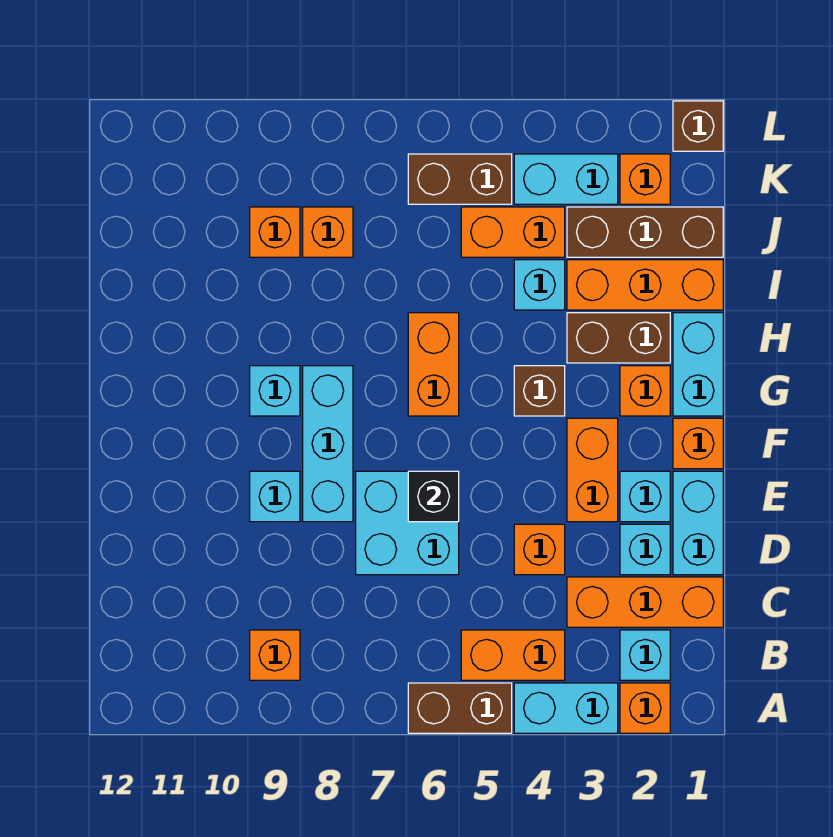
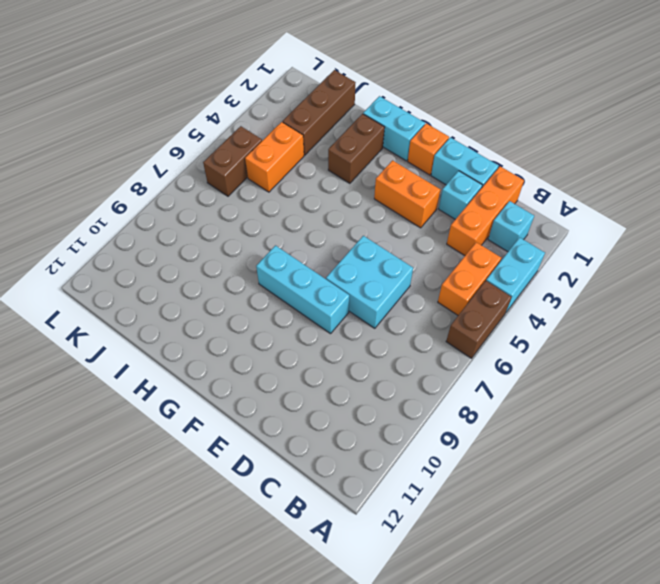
none -> orange brick A2 level 1
none -> orange brick B9 level 1
none -> orange brick D4 level 1
none -> cyan brick E2 level 1

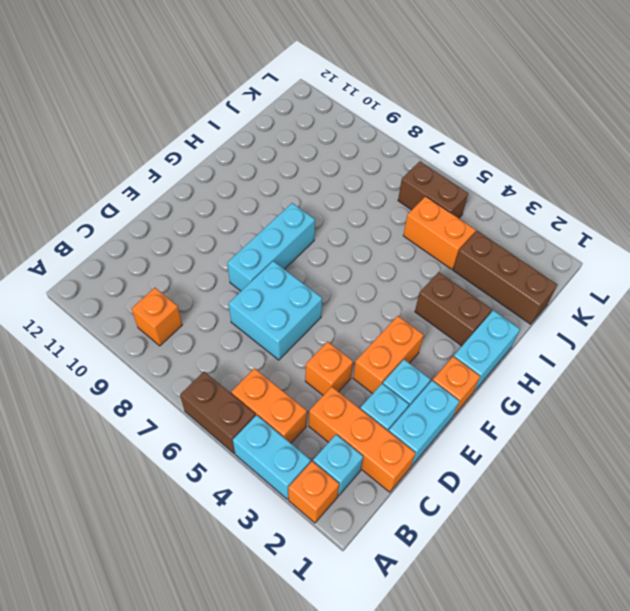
none -> cyan brick E9 level 1
none -> orange brick G2 level 1
none -> brown brick G4 level 1
none -> orange brick G6:H6 level 1

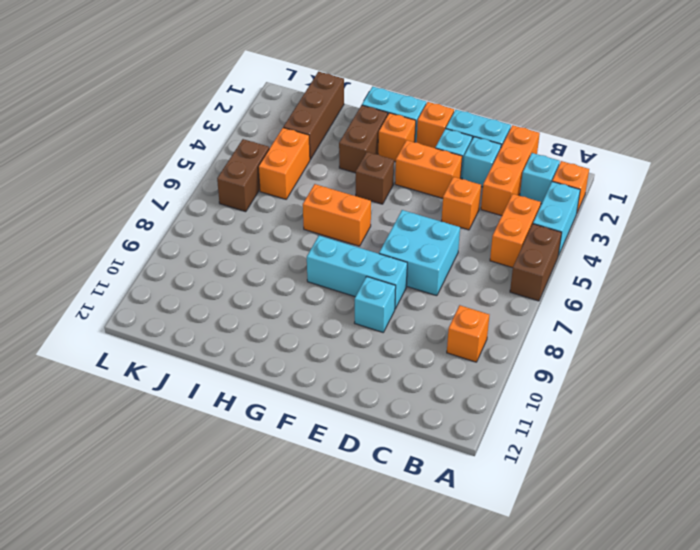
none -> cyan brick G9 level 1
none -> orange brick I1:I3 level 1
none -> cyan brick I4 level 1
none -> orange brick J8 level 1

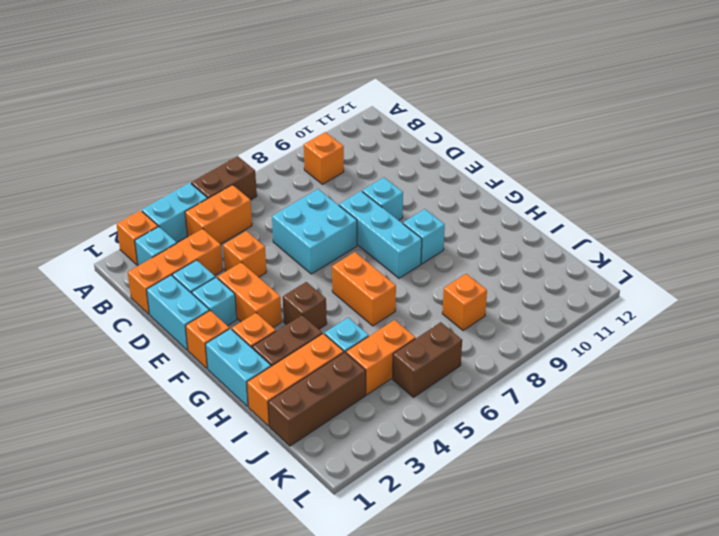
none -> orange brick J9 level 1
none -> orange brick K2 level 1
none -> cyan brick K3:K4 level 1
none -> brown brick L1 level 1

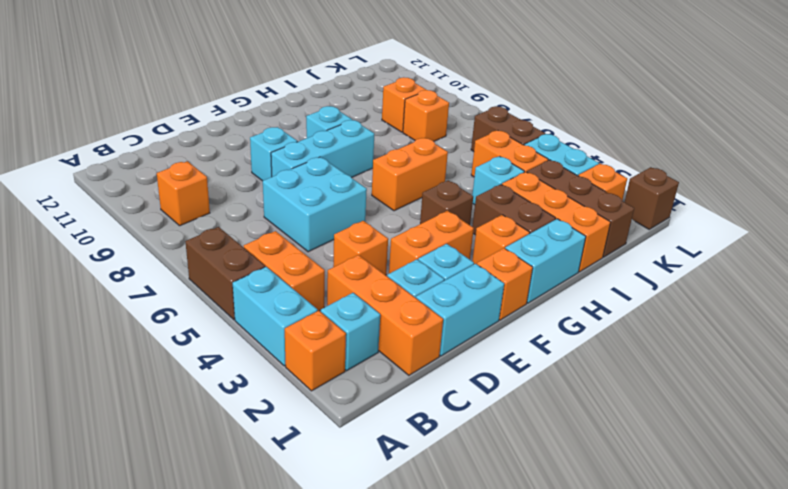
none -> black brick E6 level 2

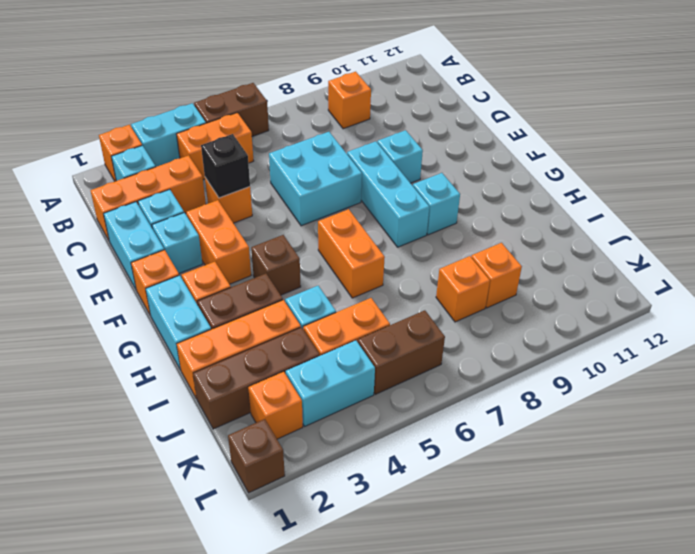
black brick D4 level 2 -> black brick E6 level 2

